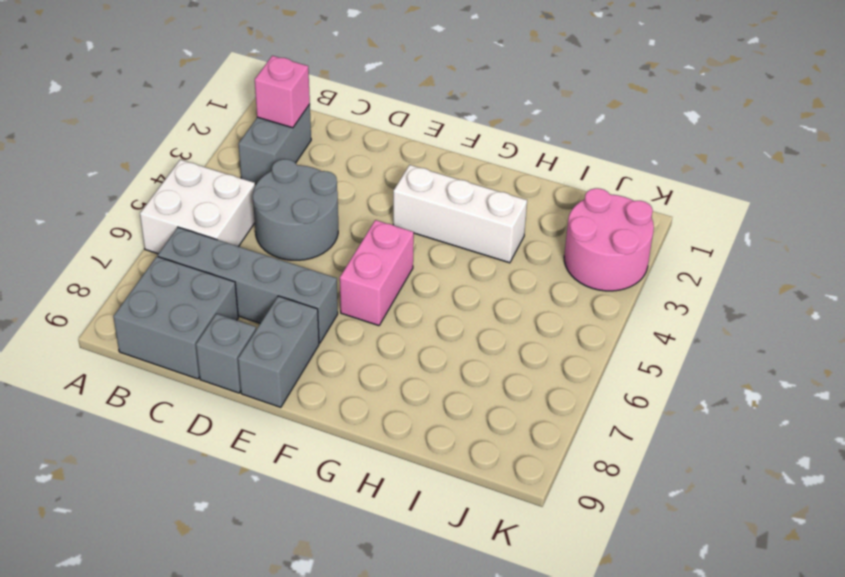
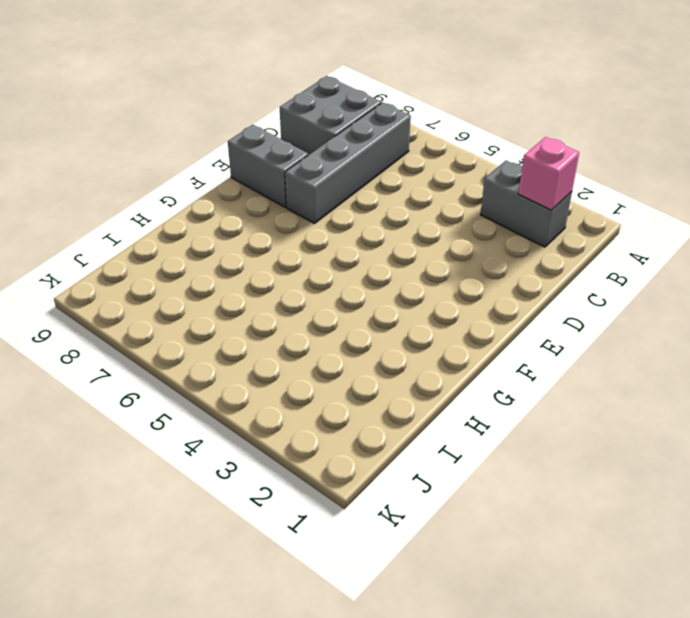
none -> white brick A5:B6 level 1
none -> grey round brick C4:D5 level 1

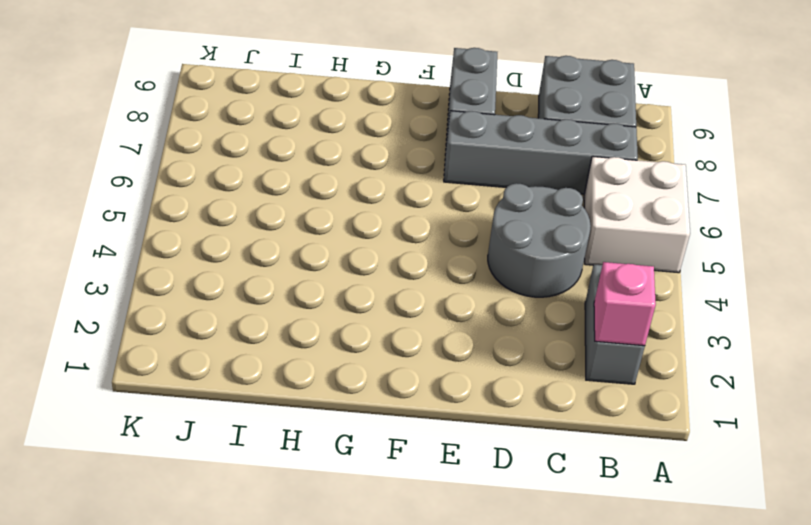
none -> grey brick D9 level 1
none -> white brick F3:H3 level 1

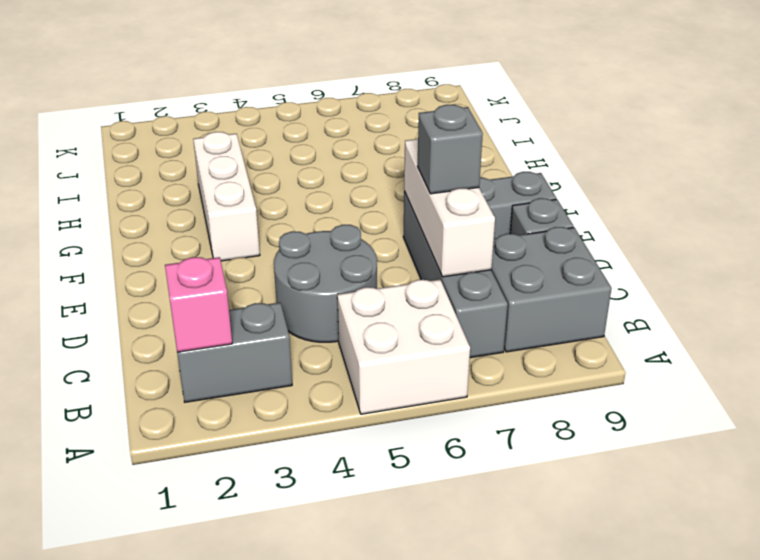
white brick C7:E7 level 2 -> none
grey brick D7 level 3 -> none
none -> pink brick F5:F6 level 1
none -> pink round brick J2:K3 level 1

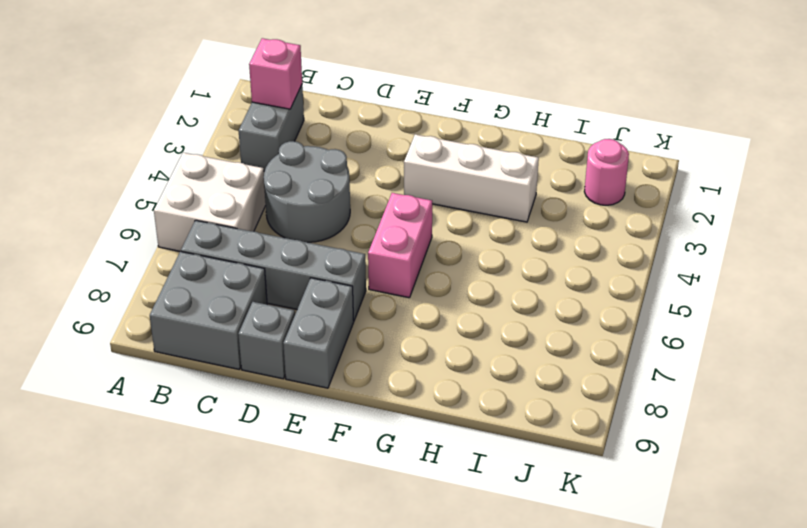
pink round brick J2 level 1 -> pink round brick J2:K3 level 1

